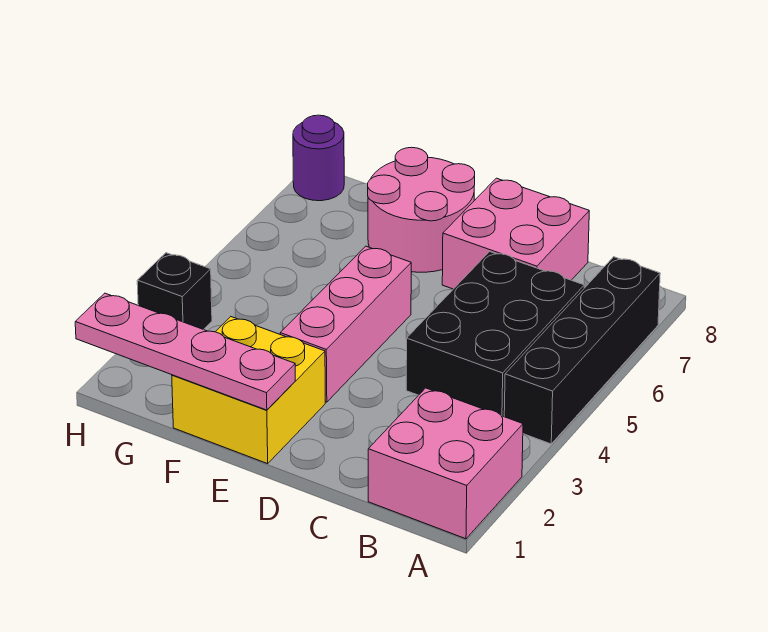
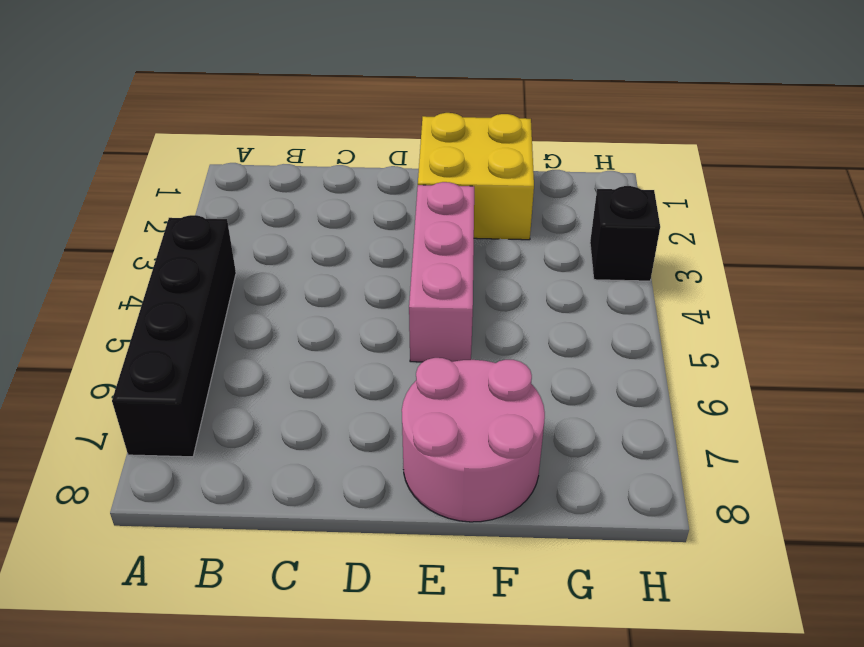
none -> pink brick A1:B2 level 1
none -> black brick B4:C6 level 1

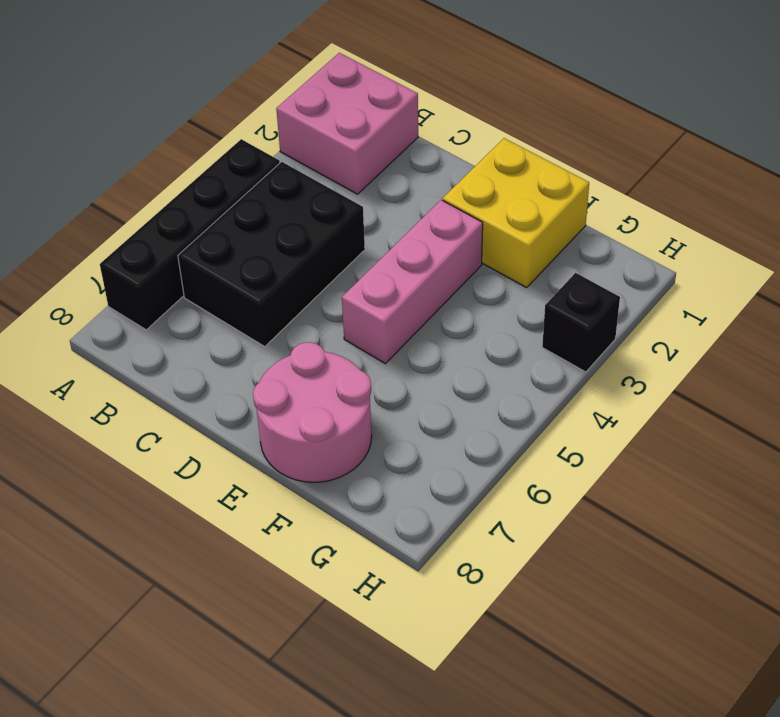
none -> pink brick C7:D8 level 1
none -> purple round brick H8 level 1

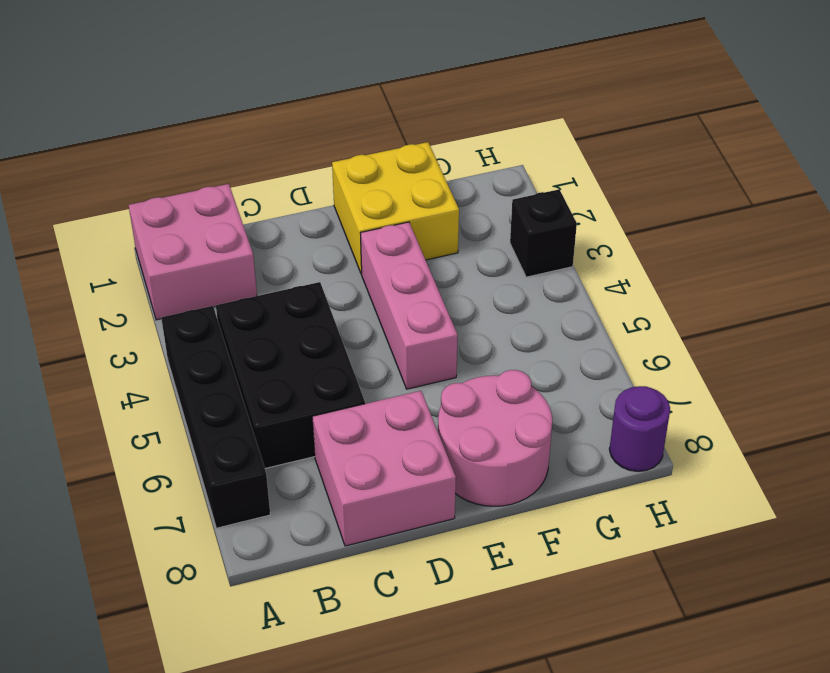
none -> pink plate E1:H1 level 2

